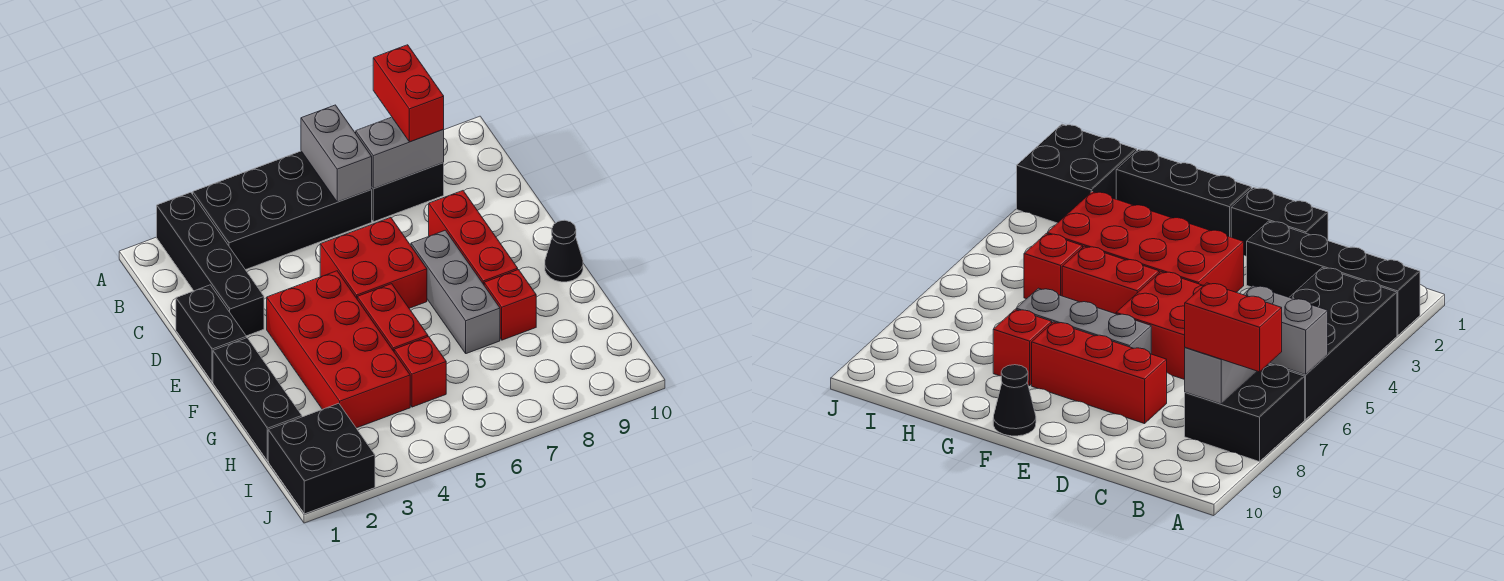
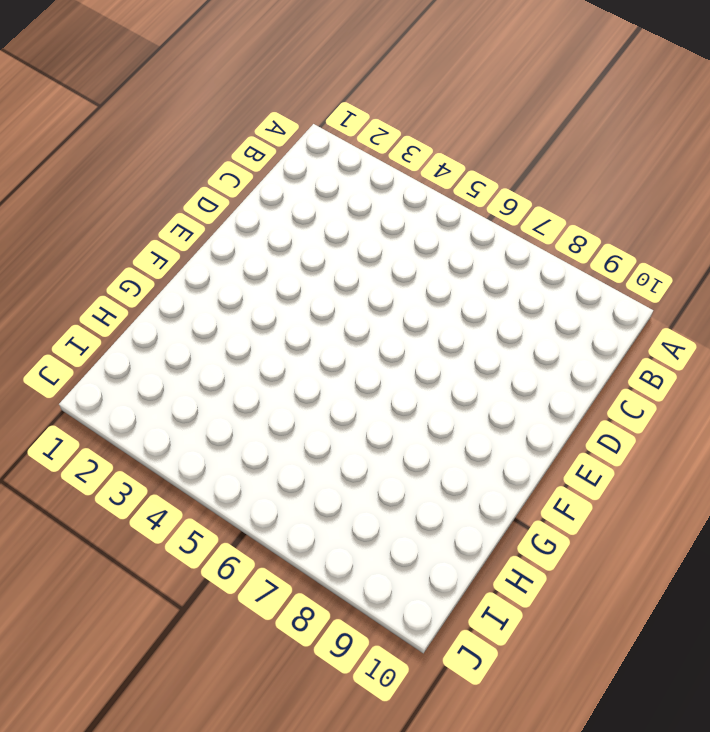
none -> black brick A2:D2 level 1
none -> black brick A3:B6 level 1
none -> black brick A7:B8 level 1

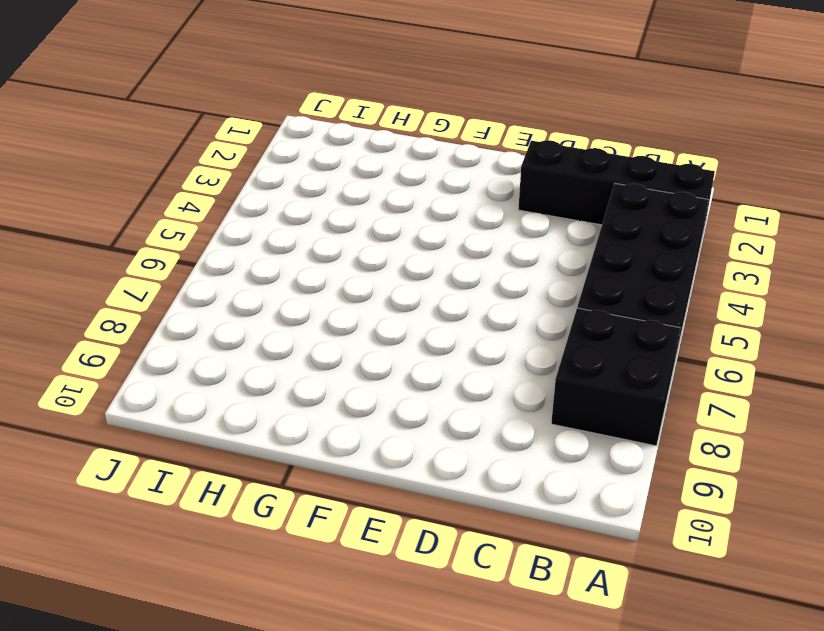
none -> black brick D1:E1 level 1
none -> red brick D5:E6 level 1
none -> red brick D8:F8 level 1

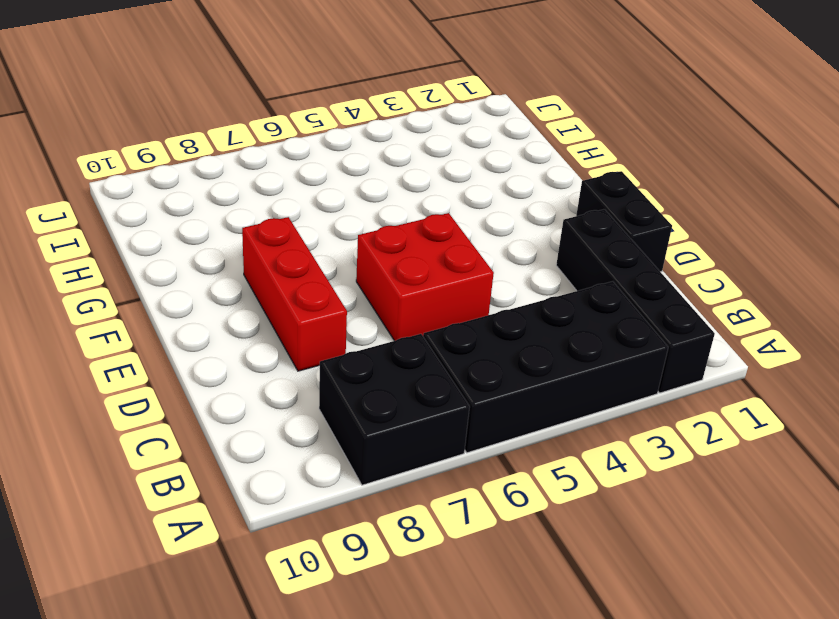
none -> red brick E3:H4 level 1
none -> grey brick E7:G7 level 1
none -> black brick F1:H1 level 1

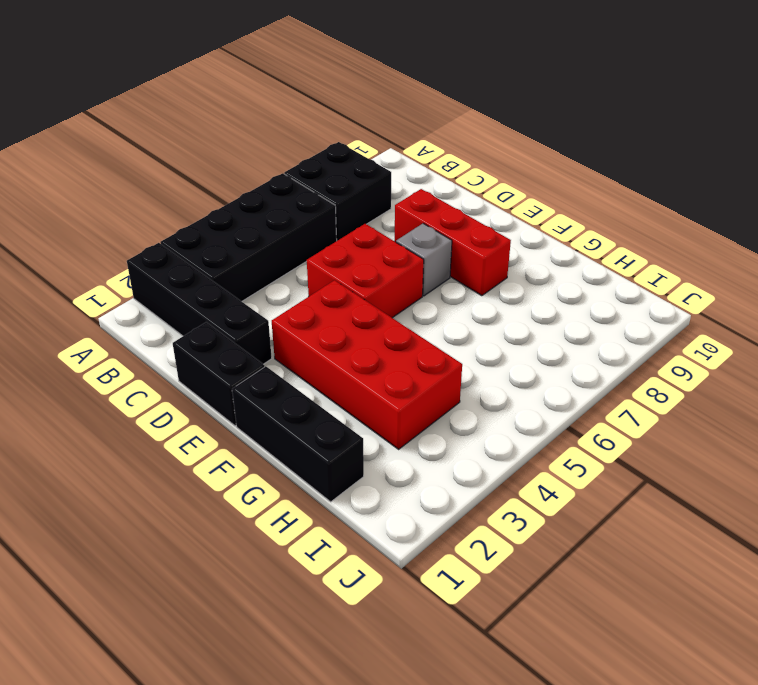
grey brick E7 level 1 -> grey brick E7:G7 level 1
none -> red brick F5:G5 level 1
none -> black cone F10 level 1
none -> red brick G8 level 1

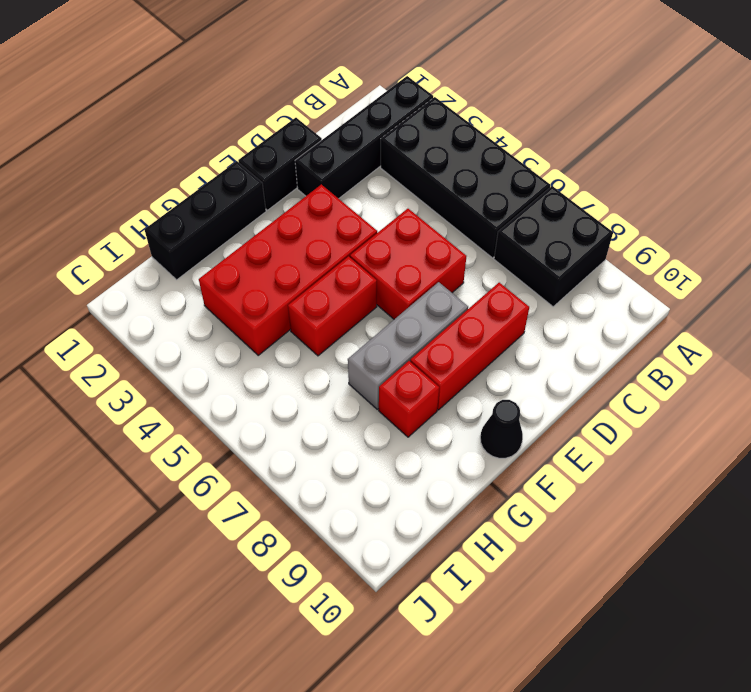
none -> red brick H5 level 1
none -> black brick I1:J2 level 1
none -> grey brick A6:B6 level 2

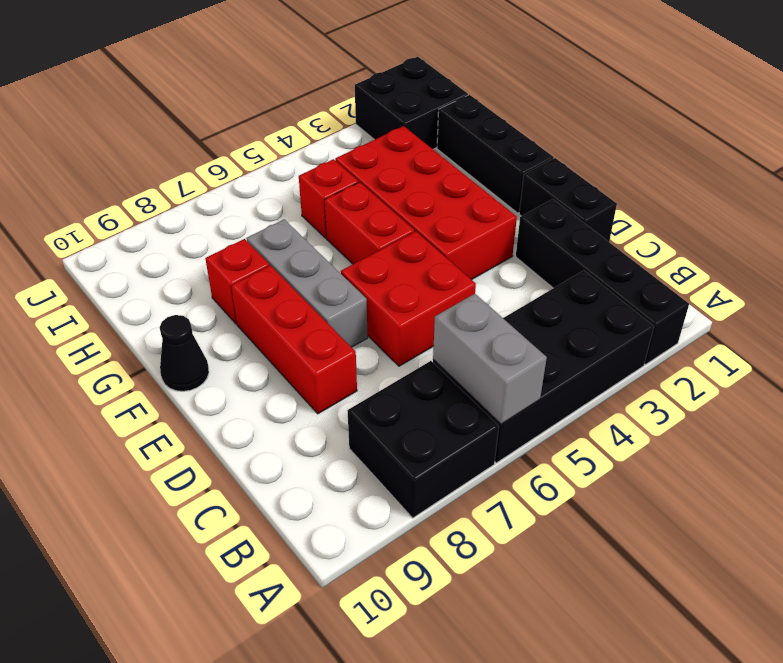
none -> grey brick B7:B8 level 2
none -> red brick A8:B8 level 3

